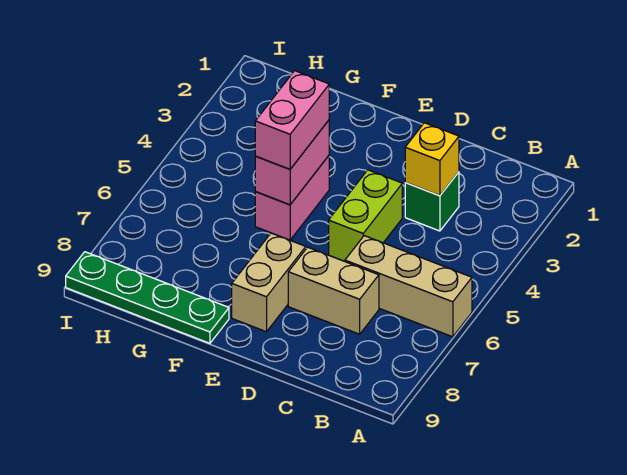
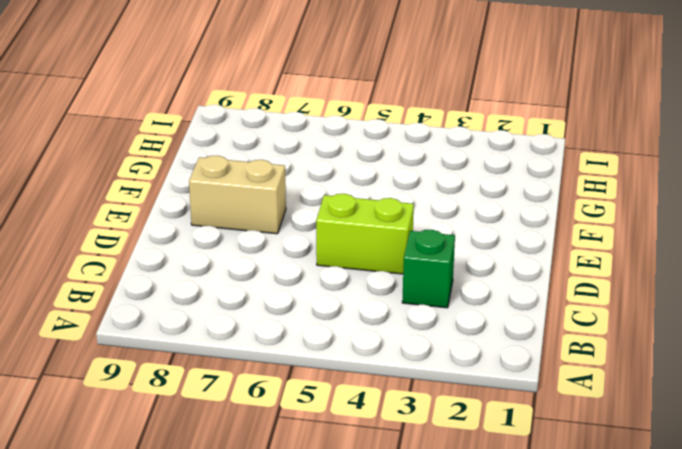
none -> tan brick A6:C6 level 1
none -> tan brick C7:D7 level 1

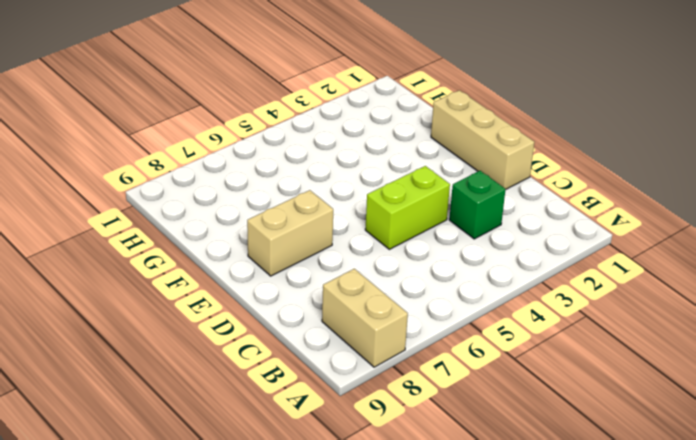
tan brick A8:B8 level 1 -> tan brick C7:D7 level 1
tan brick D1:F1 level 1 -> tan brick A6:C6 level 1
none -> pink brick F4:F5 level 1
none -> green plate F9:I9 level 1

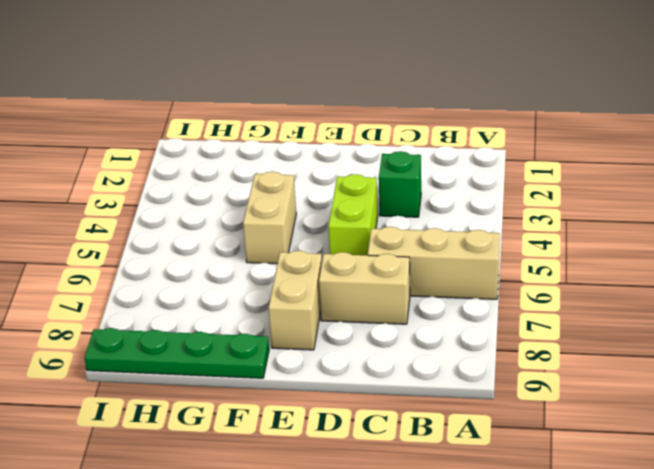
tan brick F4:F5 level 1 -> pink brick F4:F5 level 1
none -> yellow brick C3 level 2
none -> pink brick F4:F5 level 2

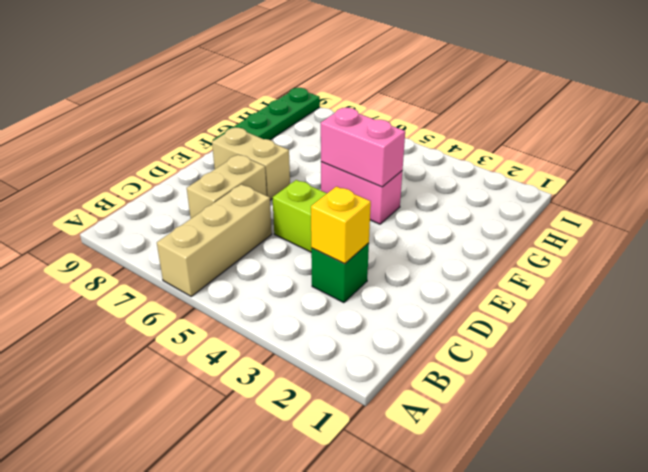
none -> pink brick F4:F5 level 3

